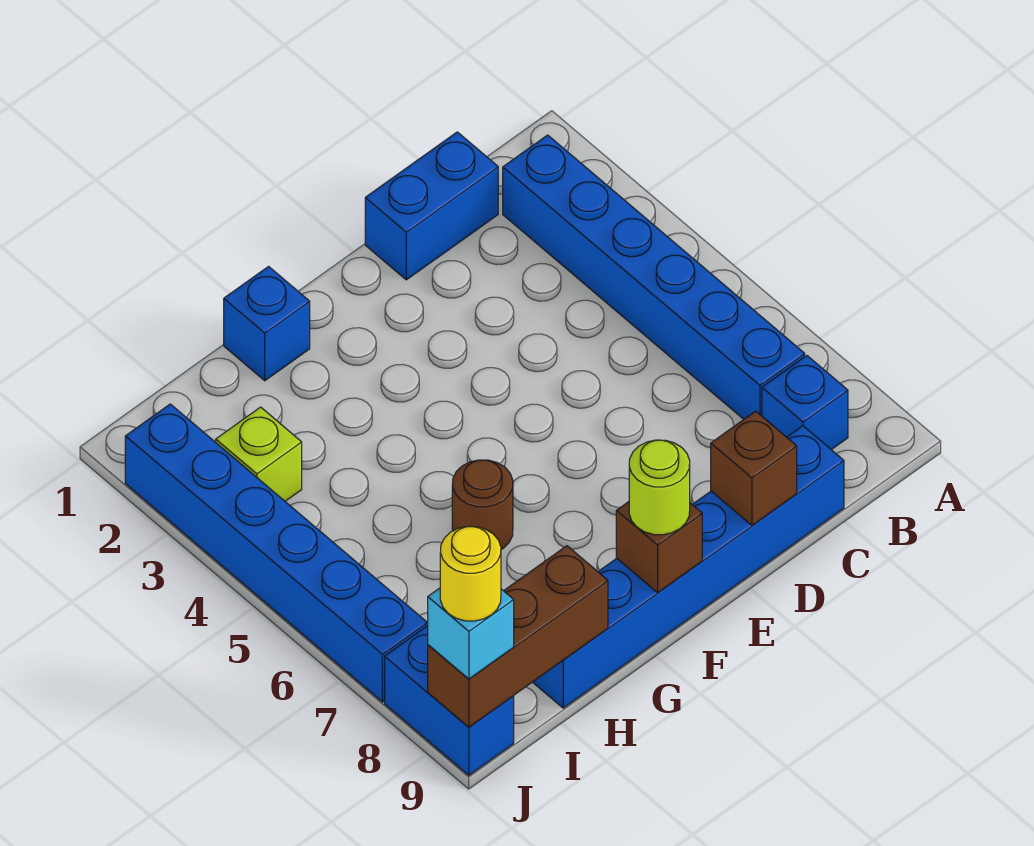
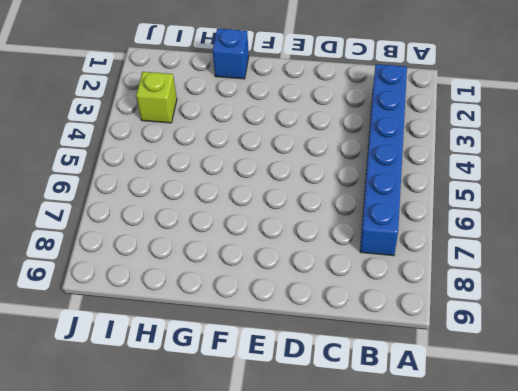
none -> blue brick B8 level 1
none -> blue brick C1:D1 level 1
none -> blue brick C9:H9 level 1

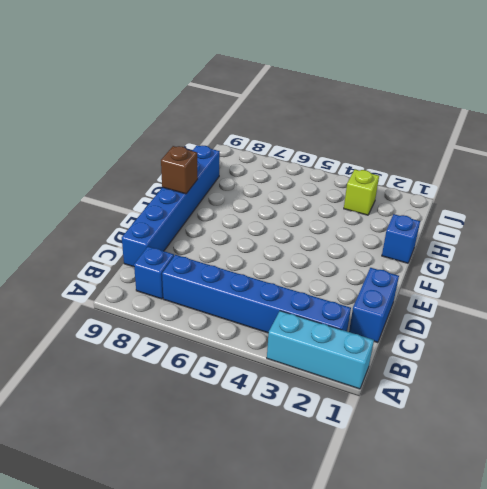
cyan brick A1:A3 level 1 -> none
none -> brown round brick G6 level 1
none -> blue brick J2:J7 level 1
none -> blue brick J8:J9 level 1

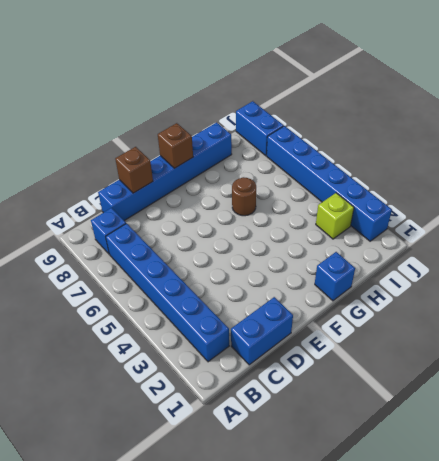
none -> brown brick H9:J9 level 2
none -> lime round brick F9 level 3
none -> cyan brick J9 level 3

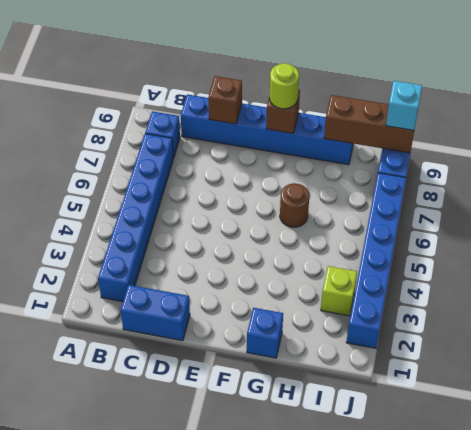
none -> yellow round brick J9 level 4

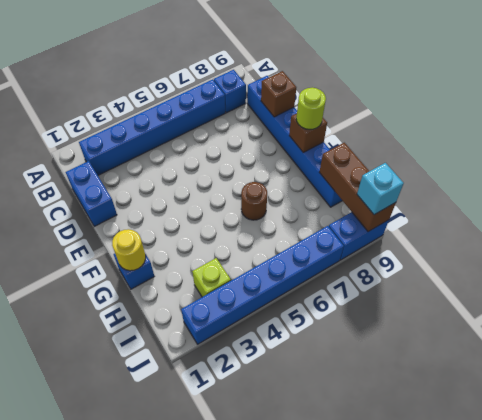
yellow round brick G1 level 2 -> yellow round brick J9 level 4

